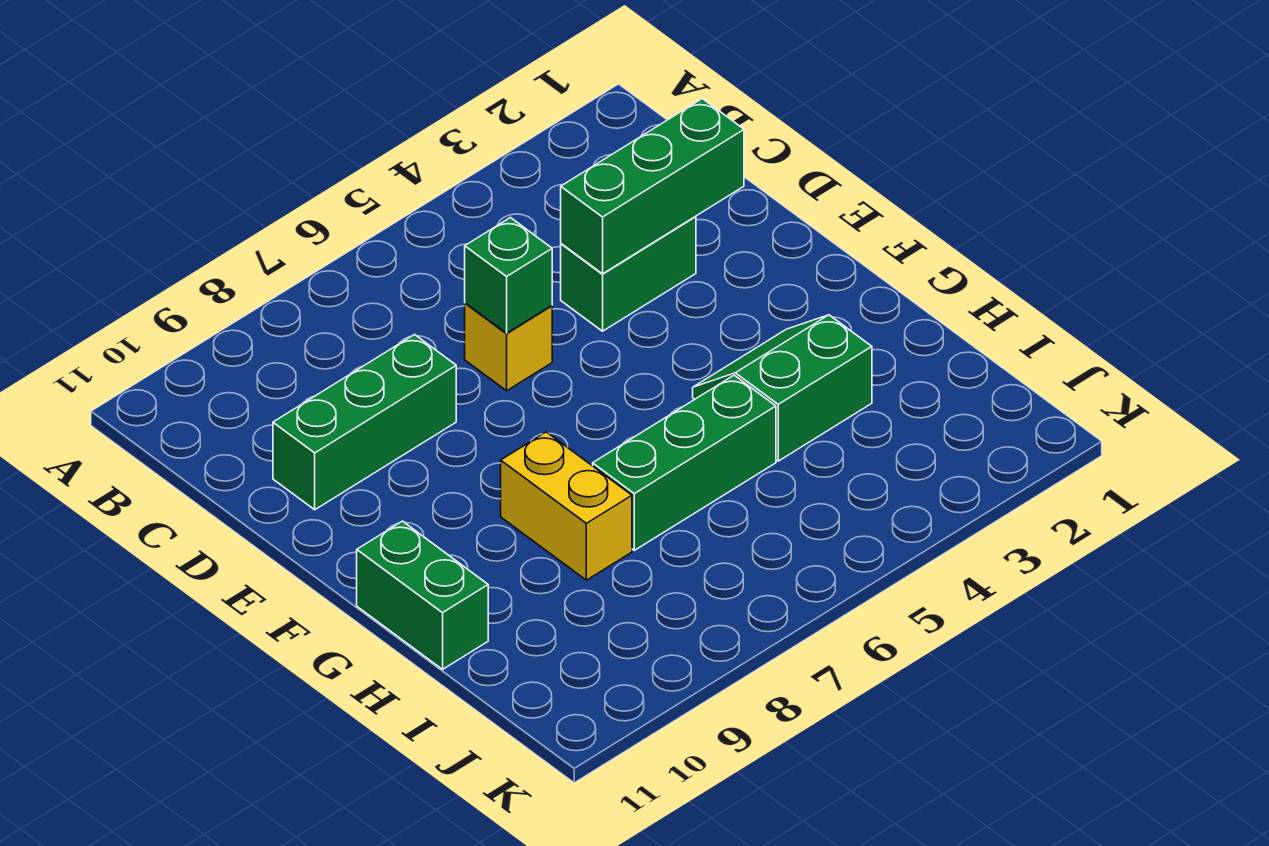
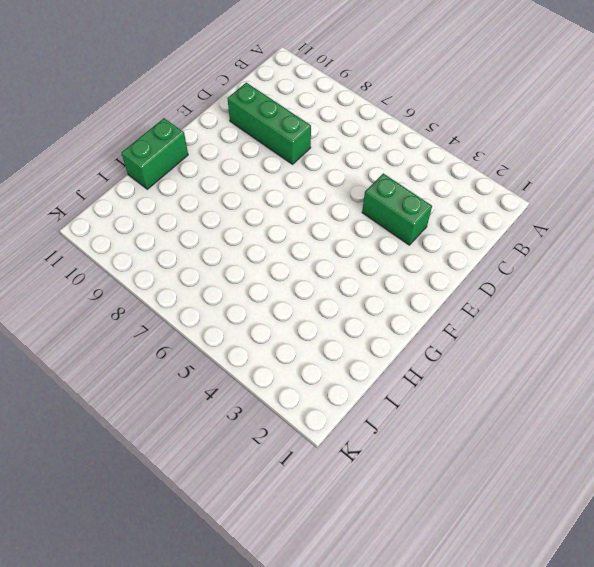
none -> yellow brick D6 level 1
none -> green slope G3:H4 level 1 top H

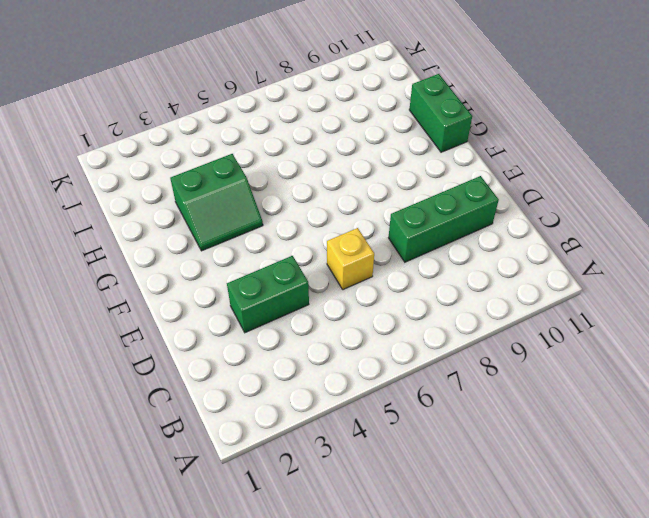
none -> yellow brick G8:H8 level 1
none -> green brick H5:H7 level 1

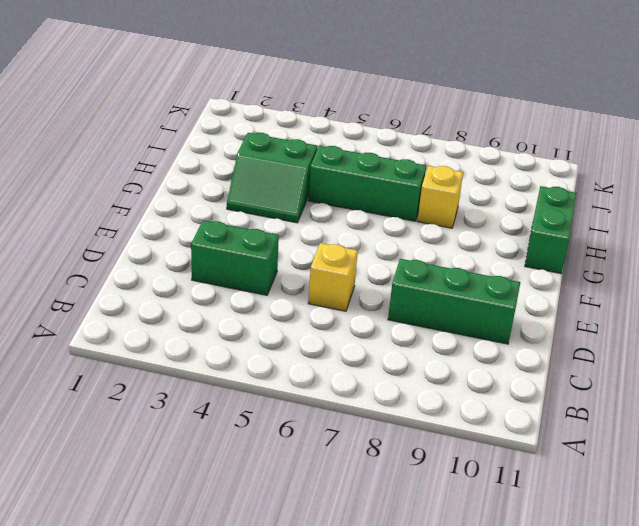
yellow brick H8 level 1 -> yellow brick G8:H8 level 1
none -> green brick D2:D4 level 2
none -> green brick D6 level 2

